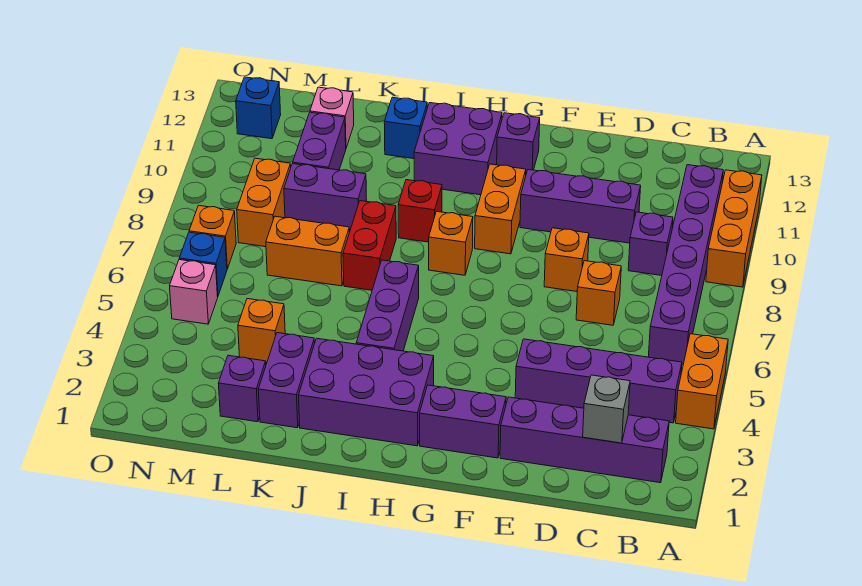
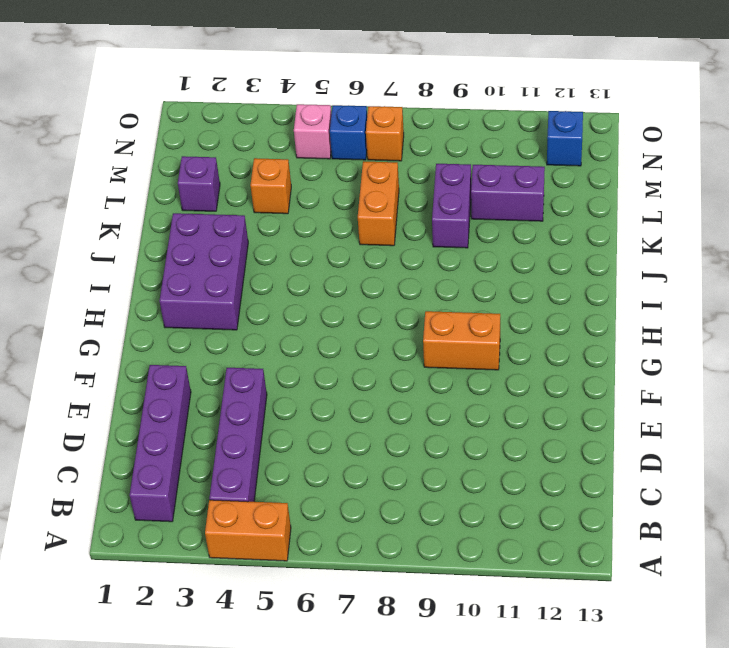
none -> orange brick A9:A11 level 1
none -> purple brick B6:B11 level 1
none -> purple brick C9 level 1
none -> orange brick D7 level 1

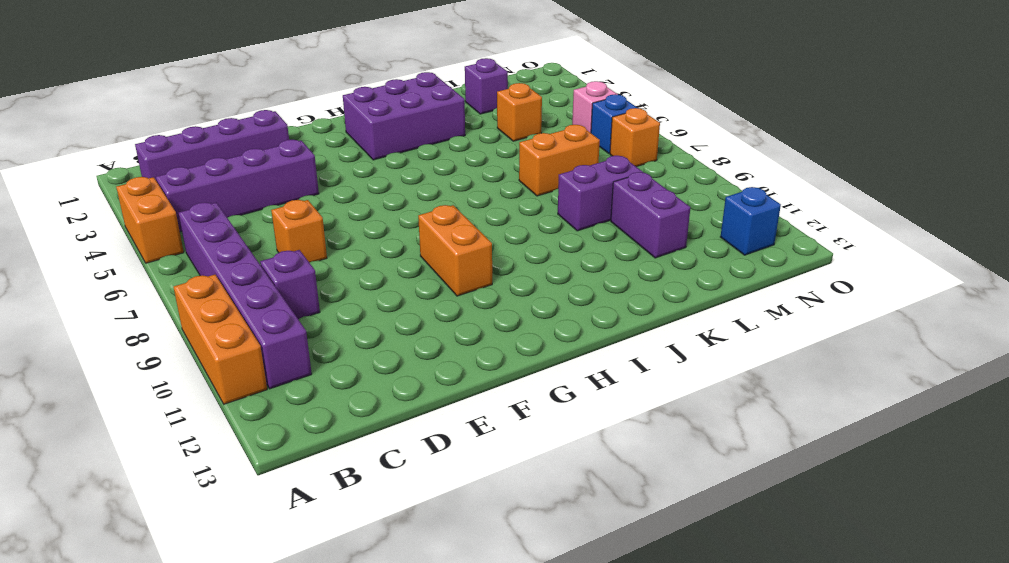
none -> purple brick D10:F10 level 1
none -> orange brick E8 level 1
none -> purple brick F2:G2 level 1
none -> purple brick G12 level 1

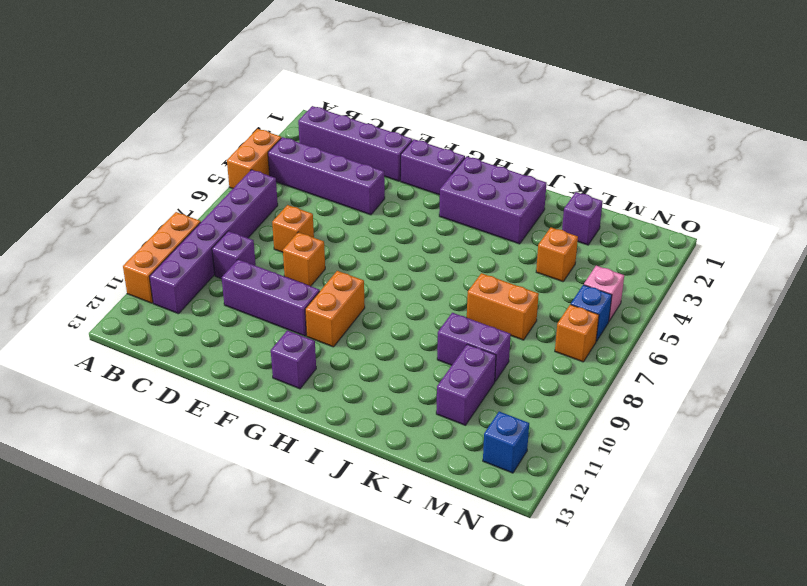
none -> orange brick H8 level 1
none -> purple brick H11:I12 level 1
none -> purple brick I4:I6 level 1
none -> red brick I9 level 1

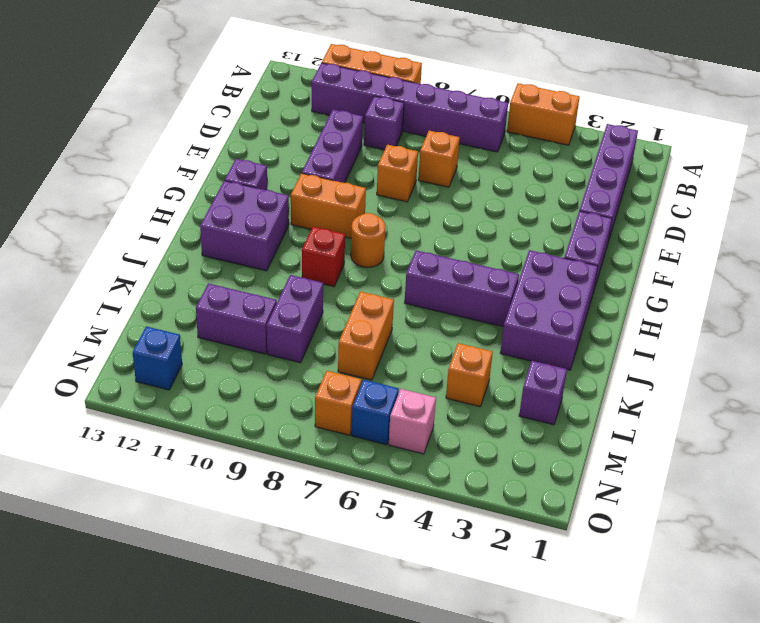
orange round brick H8 level 1 -> orange brick H8 level 1
none -> purple brick B4:E4 level 1
none -> red brick J7:J8 level 1
none -> blue brick J12 level 1
none -> purple brick K2:K3 level 1

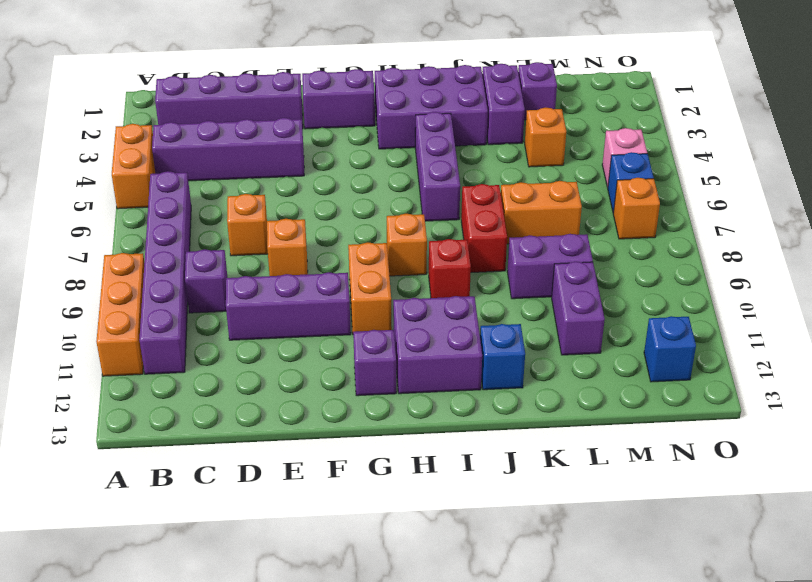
none -> pink brick L12 level 1
none -> orange brick M8:M9 level 1
none -> grey brick C2 level 2

